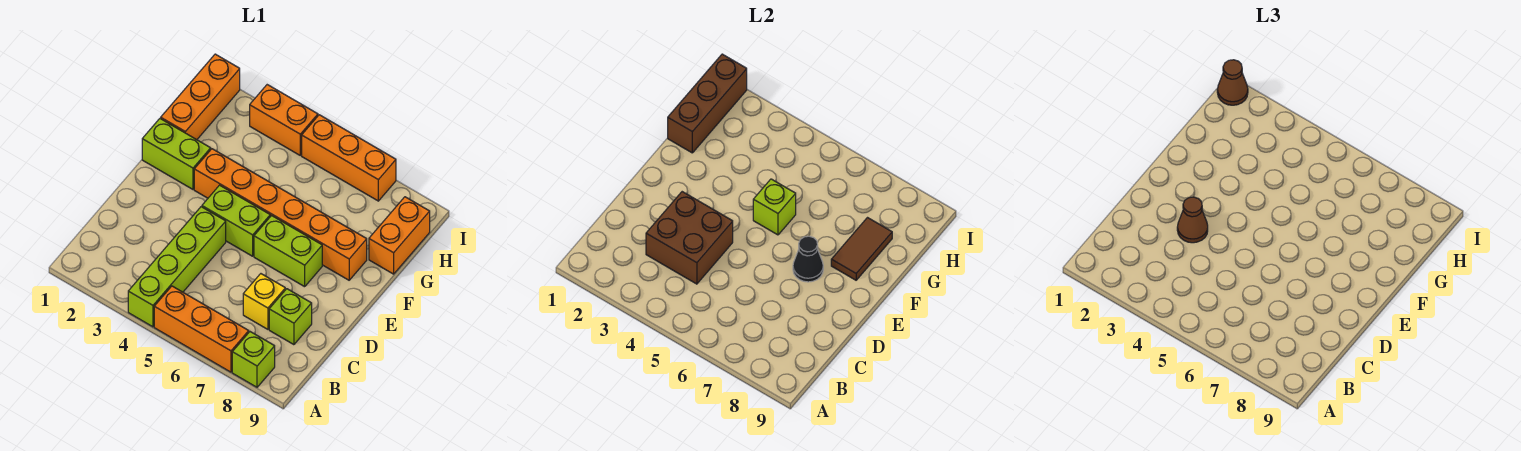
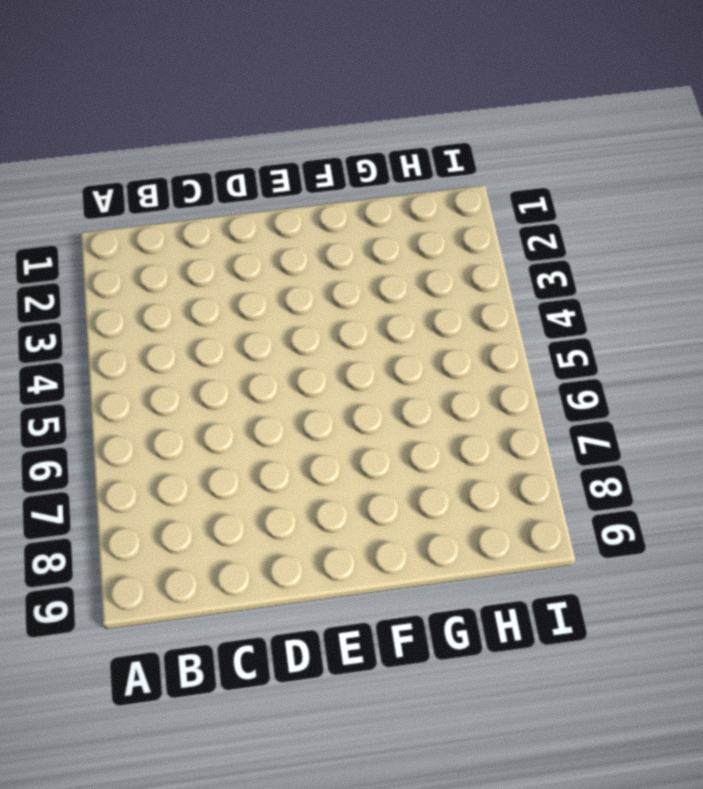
none -> lime brick A4:D4 level 1
none -> orange brick A5:A7 level 1
none -> lime brick A8 level 1

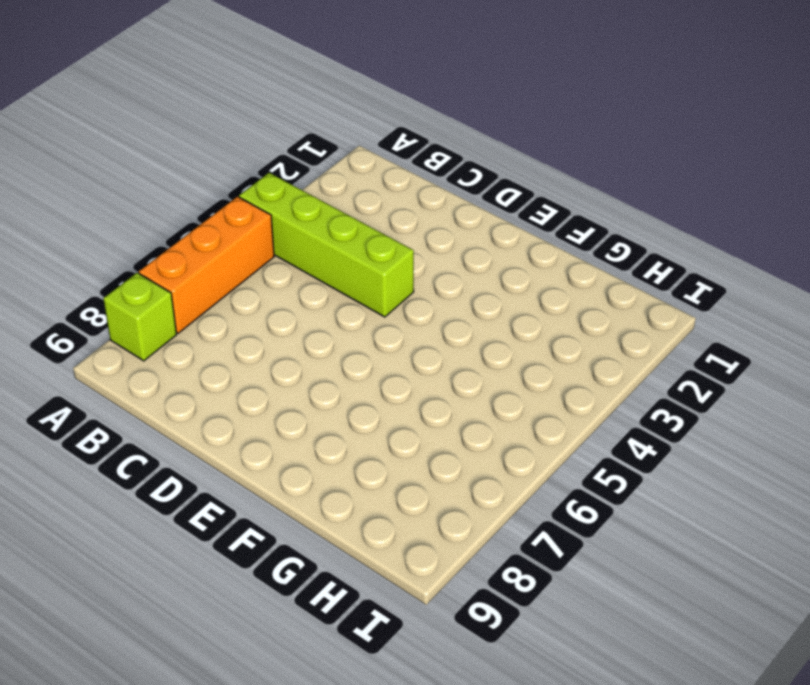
none -> yellow brick C7 level 1
none -> lime brick C8 level 1
none -> lime brick E4:E5 level 1

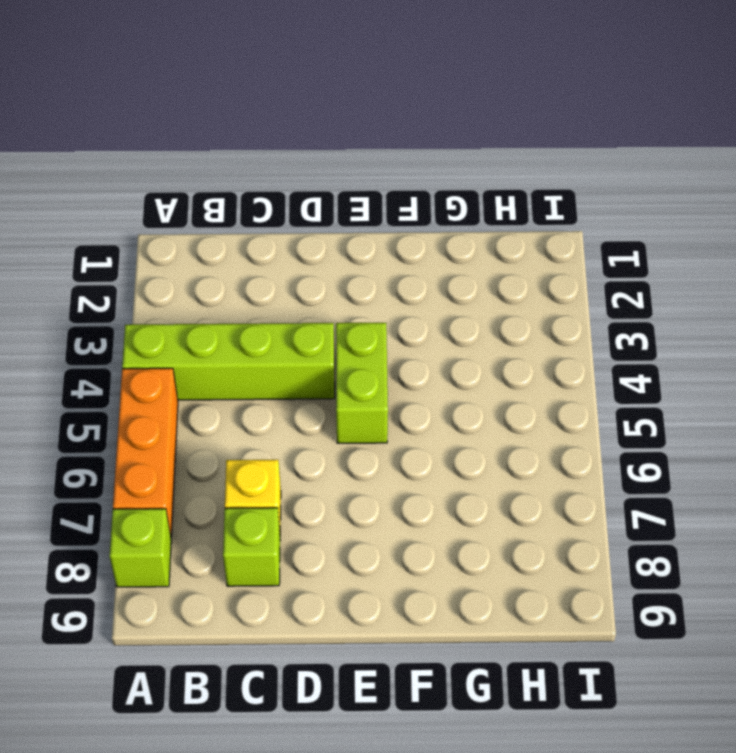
none -> lime brick E6:E7 level 1
none -> lime brick F1:F2 level 1
none -> orange brick F3:F8 level 1

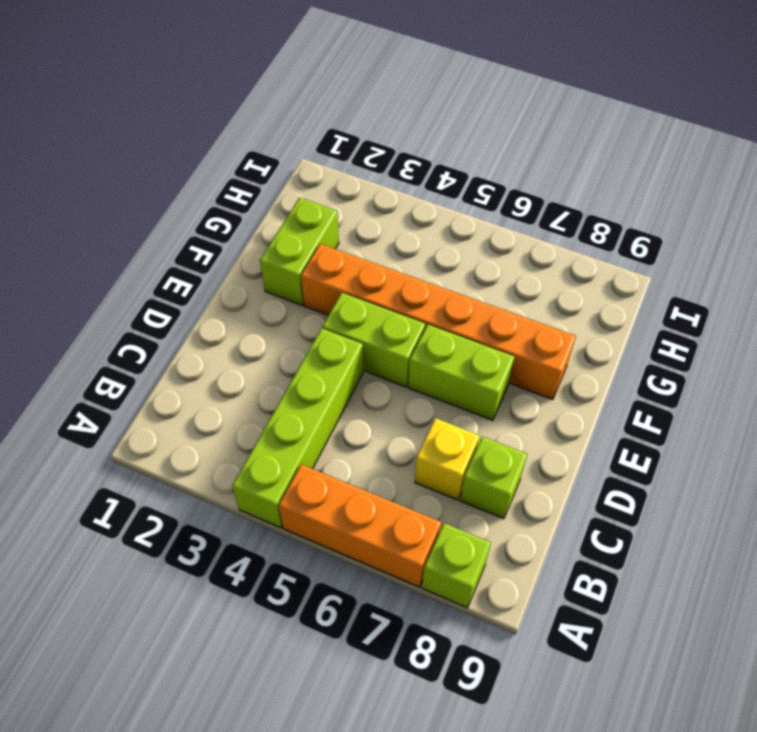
lime brick F2:G2 level 1 -> lime brick F1:F2 level 1
none -> orange brick G1:I1 level 1
none -> orange brick G9:H9 level 1
none -> orange brick I3:I4 level 1

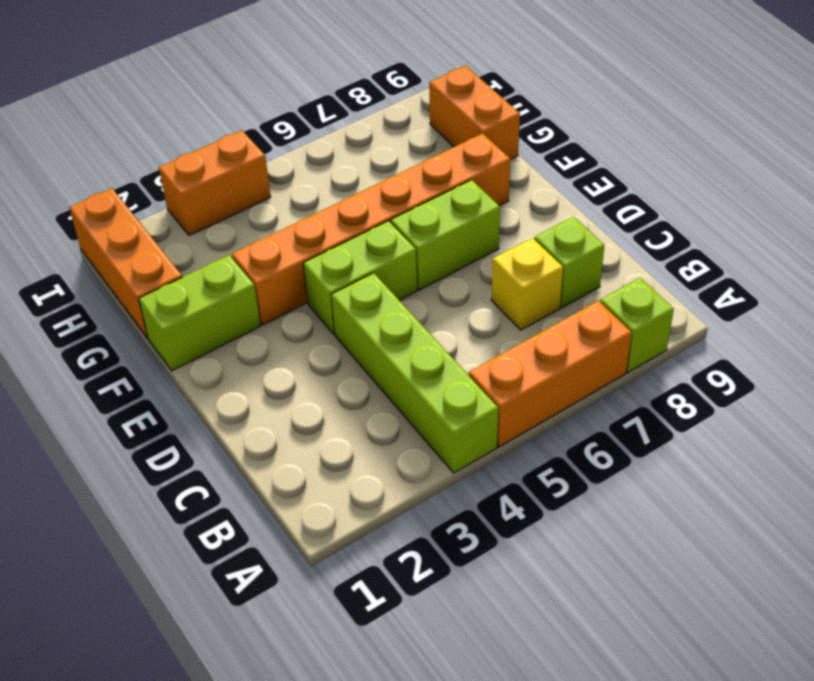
none -> orange brick I5:I7 level 1
none -> brown brick C3:D4 level 2
none -> black cone E7 level 2

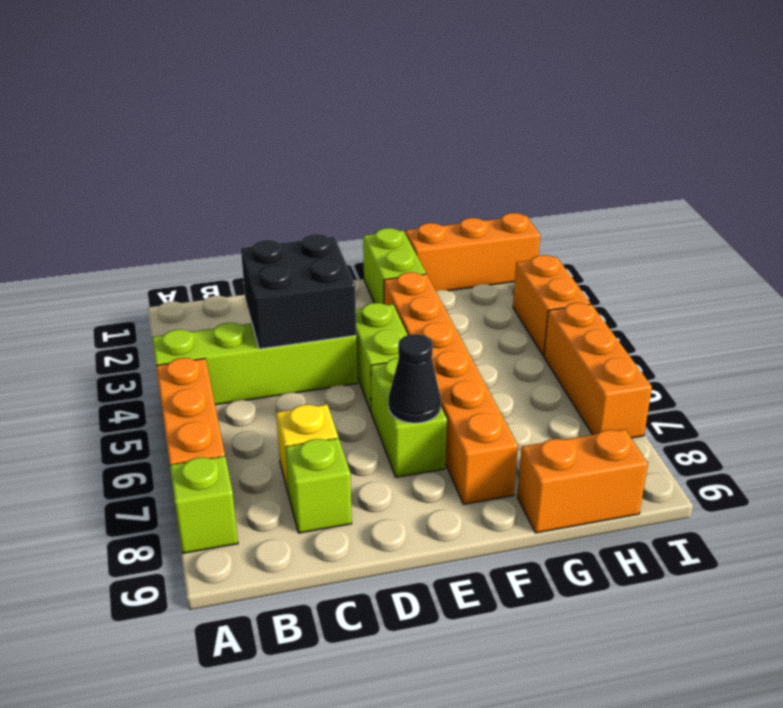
black brick C3:D4 level 2 -> brown brick C3:D4 level 2
none -> lime brick F5 level 2
none -> brown tile F8:G8 level 2
none -> brown brick G1:I1 level 2

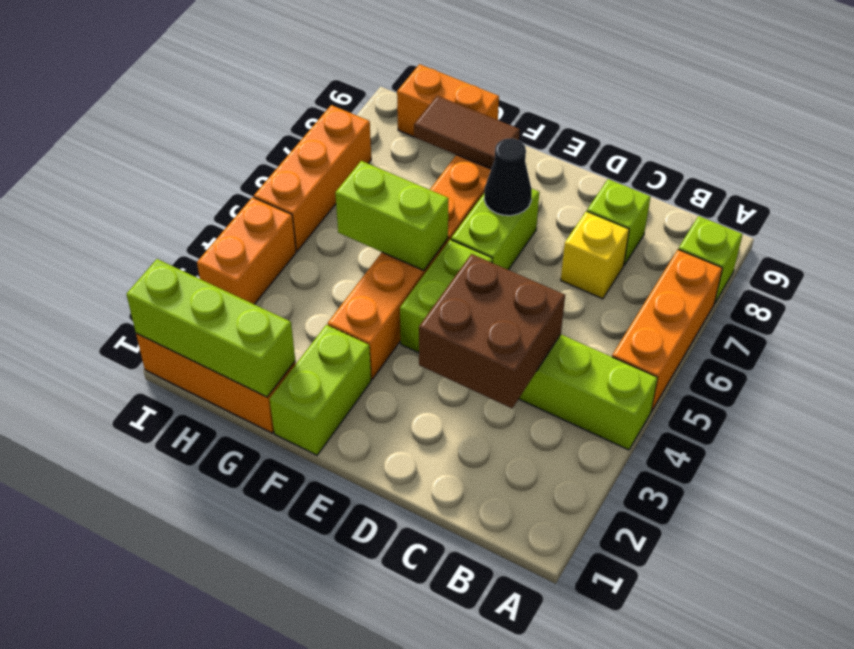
lime brick F5:G5 level 2 -> lime brick F5 level 2
lime brick G1:I1 level 2 -> brown brick G1:I1 level 2
none -> brown cone D3 level 3
none -> brown cone I1 level 3

